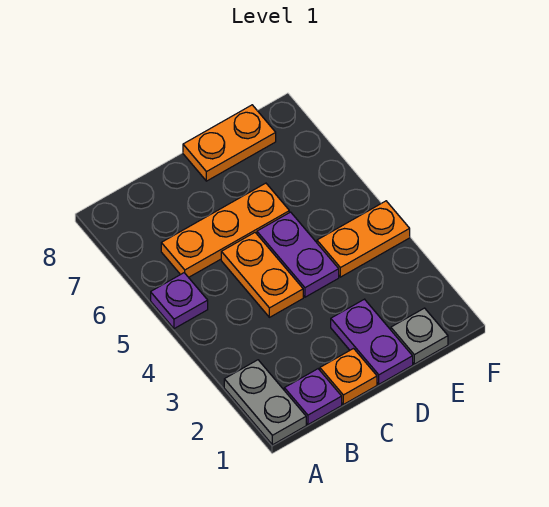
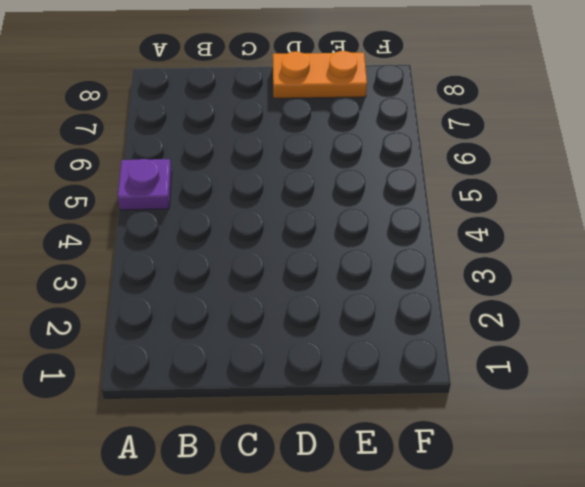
none -> grey plate A1:A2 level 1
none -> purple plate B1 level 1

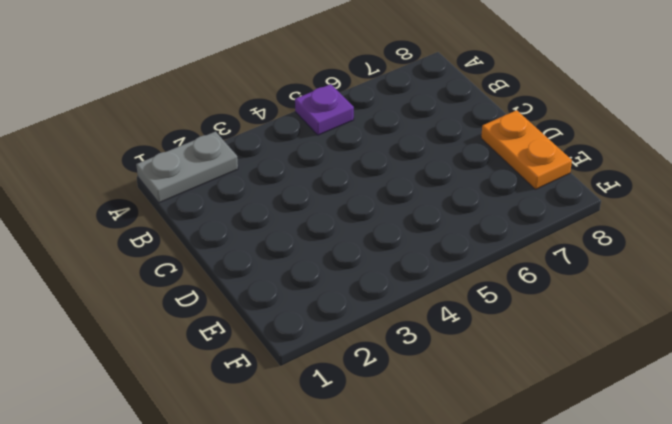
none -> purple plate B1 level 1
none -> orange plate B6:D6 level 1

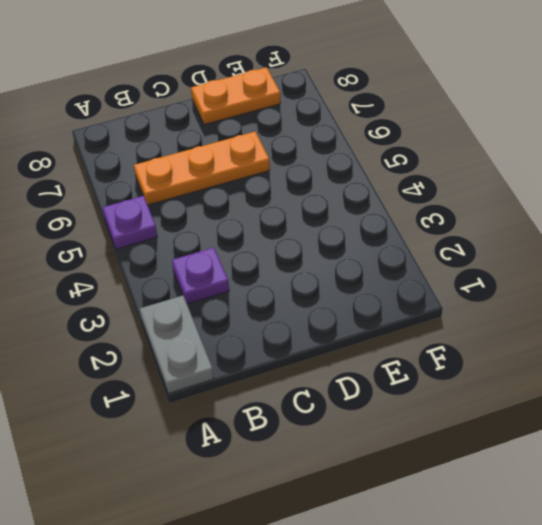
purple plate B3 level 1 -> purple plate B1 level 1
none -> orange plate C1 level 1
none -> orange plate C4:C5 level 1

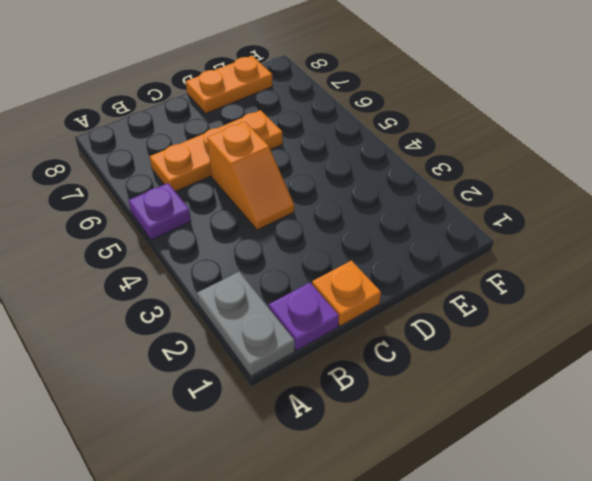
orange slope C4:C5 level 1 top 5 -> orange plate C4:C5 level 1
none -> purple plate D1:D2 level 1
none -> purple plate D4:D5 level 1

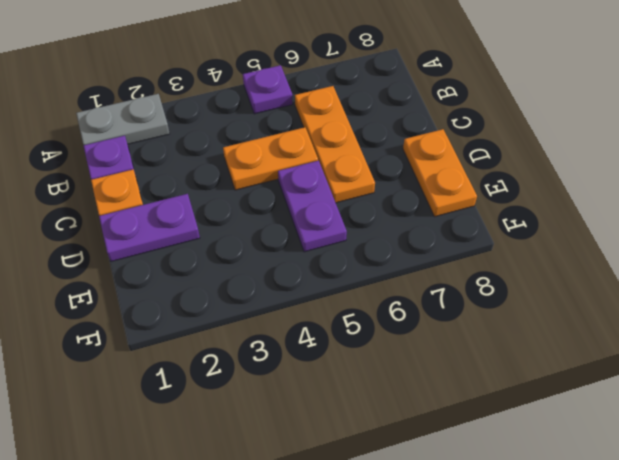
purple plate D5:E5 level 1 -> purple plate D4:D5 level 1
none -> grey plate E1 level 1
none -> orange plate E4:F4 level 1

